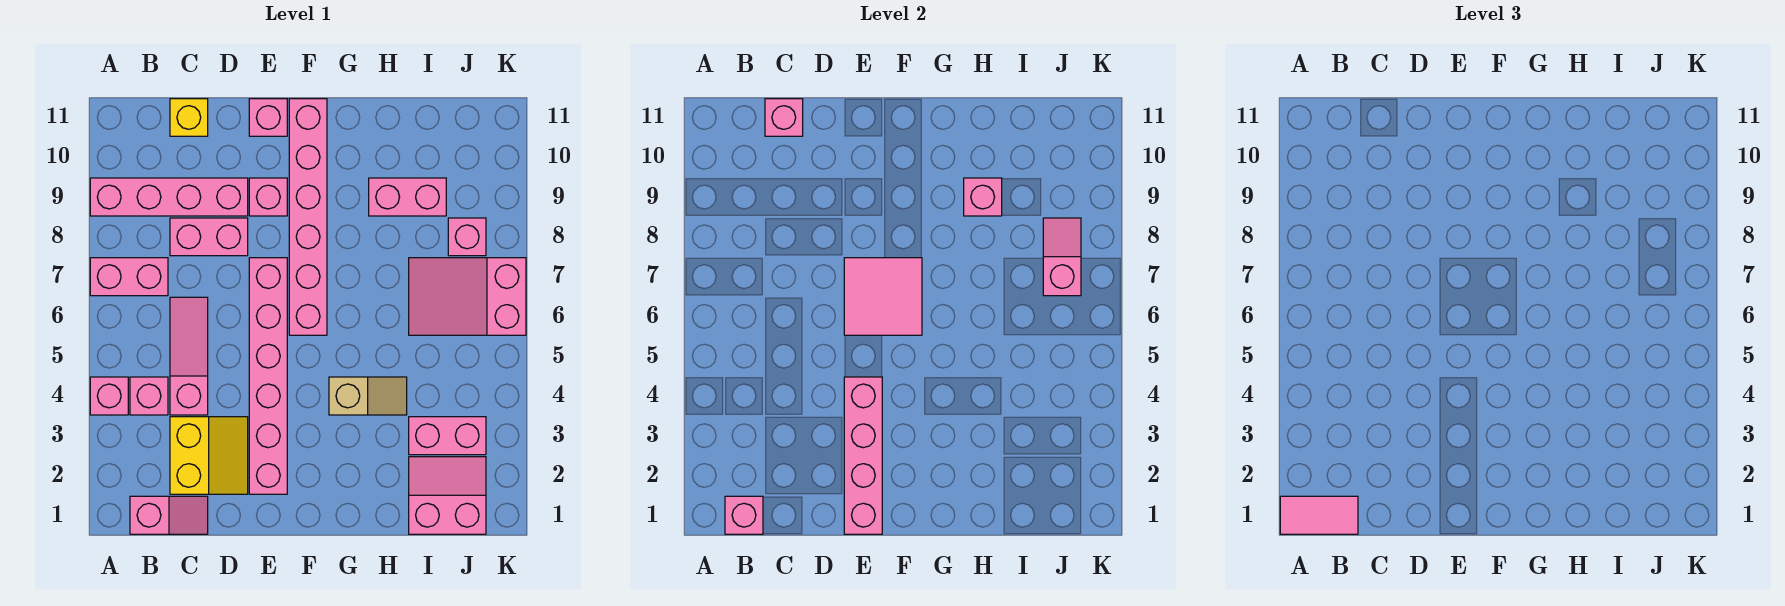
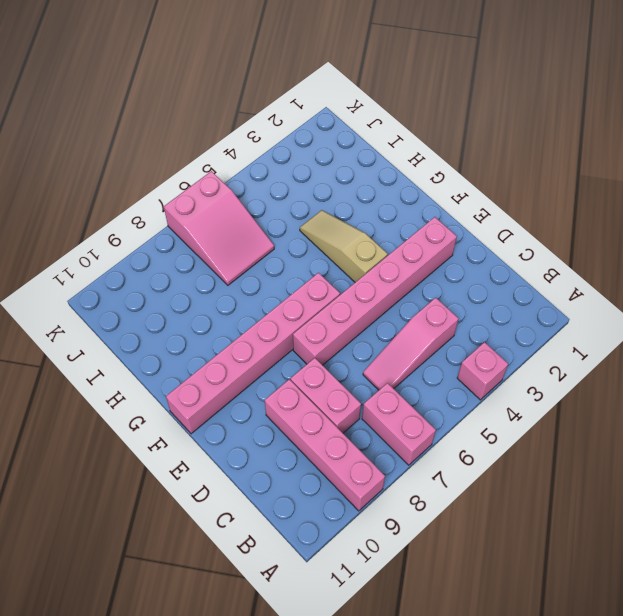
tan slope F4:H4 level 1 top F -> tan slope G4:H4 level 1 top G
none -> pink slope B1:C1 level 1 top B
none -> pink brick B4 level 1
none -> yellow slope C2:D3 level 1 top C

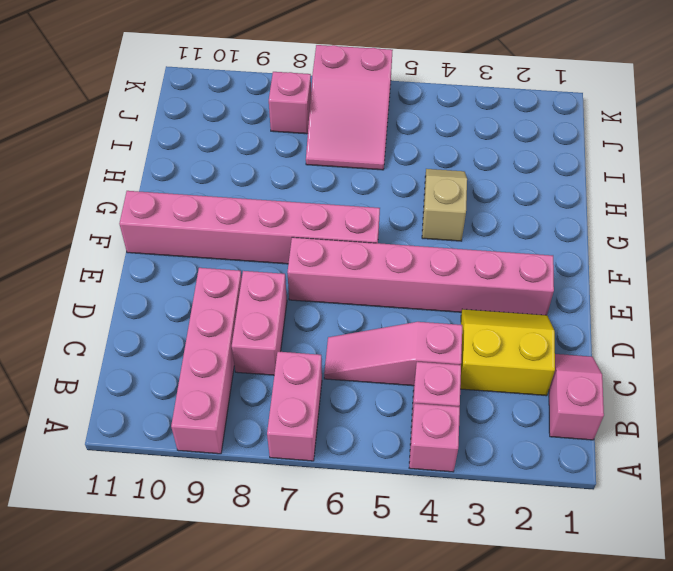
none -> yellow brick C11 level 1
none -> pink brick E9 level 1
none -> pink brick E11 level 1

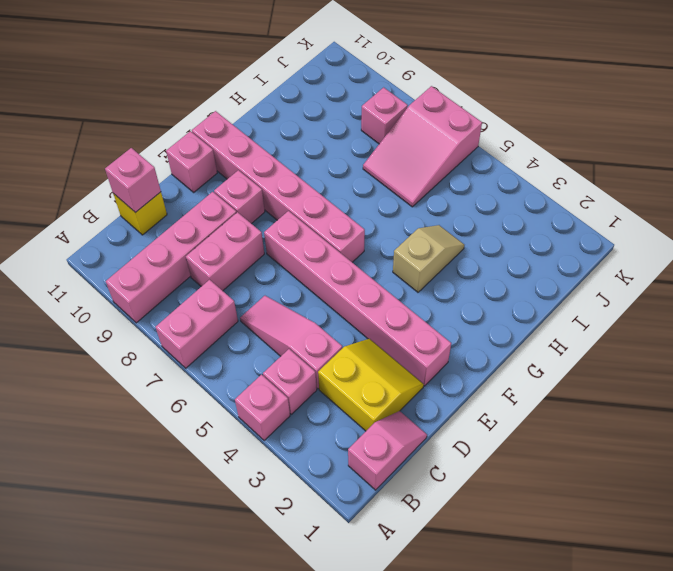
none -> pink brick H9:I9 level 1
none -> pink slope I1:J2 level 1 top 1
none -> pink brick I3:J3 level 1

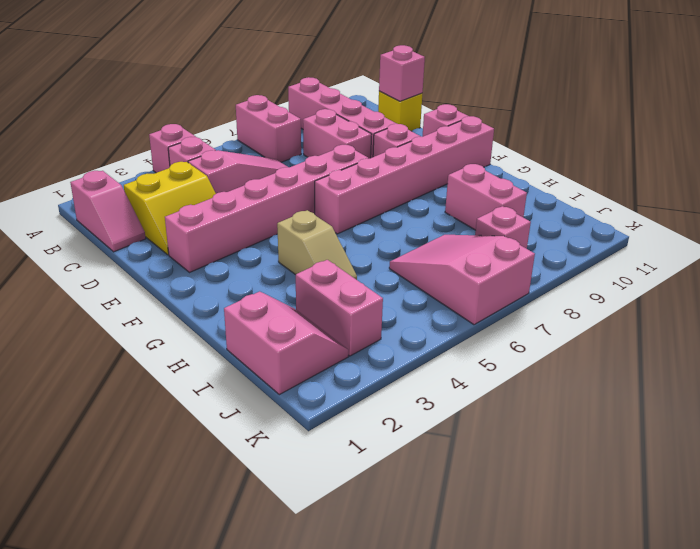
none -> pink brick B1 level 2
none -> pink brick E1:E4 level 2
none -> pink tile E6:F7 level 2

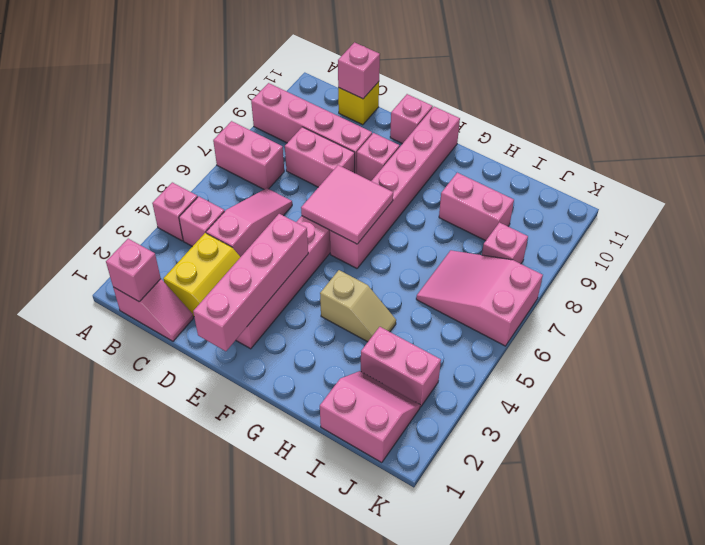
none -> pink brick H9 level 2
none -> pink slope J7:J8 level 2 top 7
none -> pink tile A1:B1 level 3

